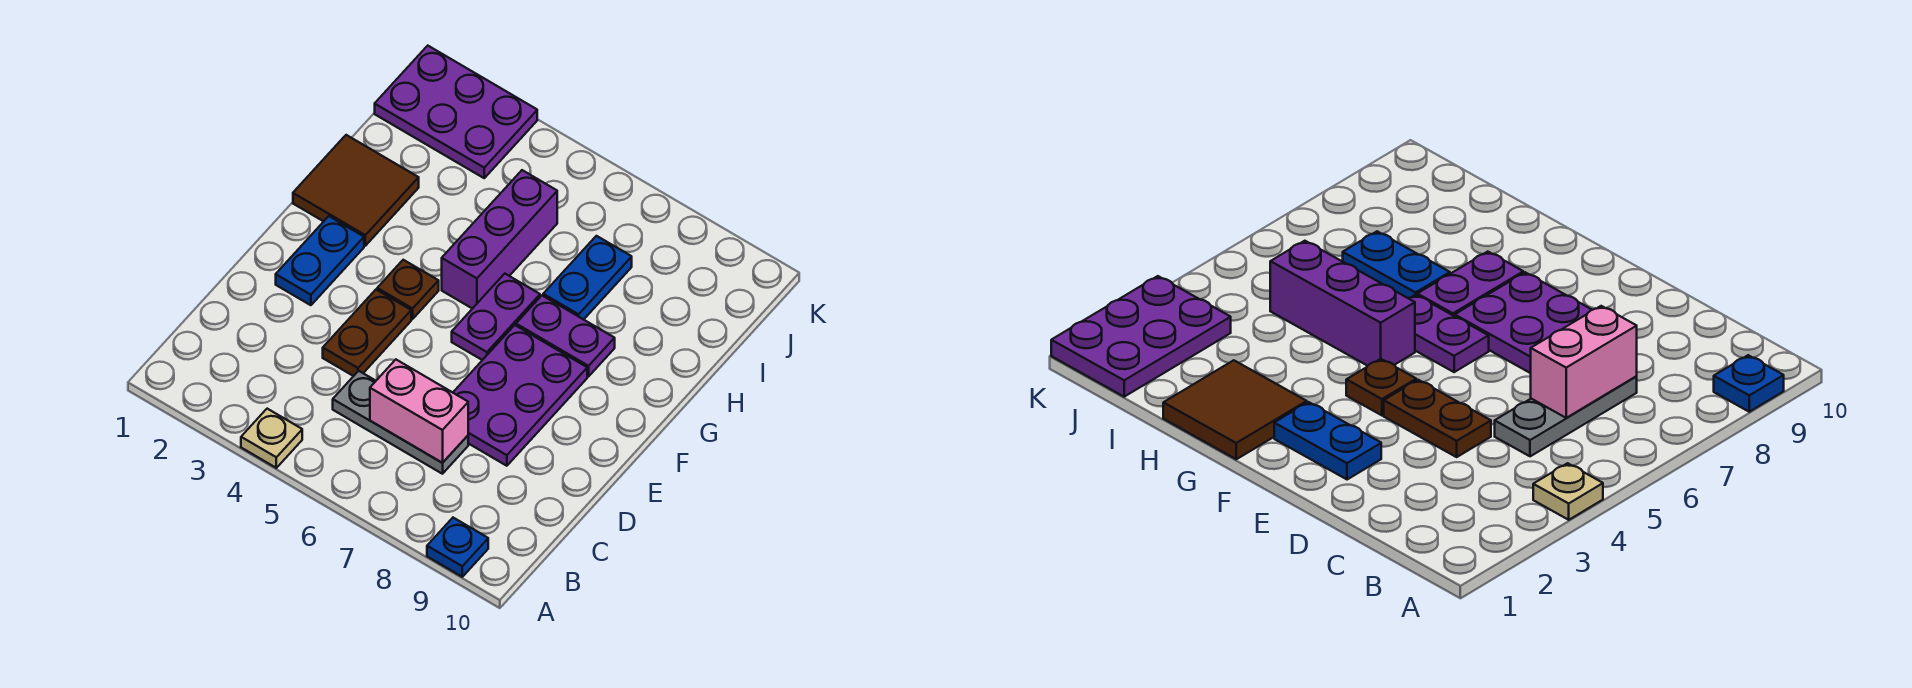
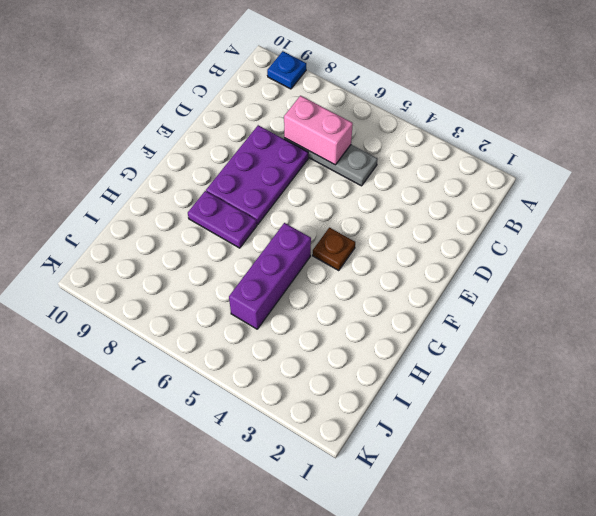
none -> tan plate A4 level 1
none -> brown plate D4:E4 level 1
none -> blue plate E2:F2 level 1

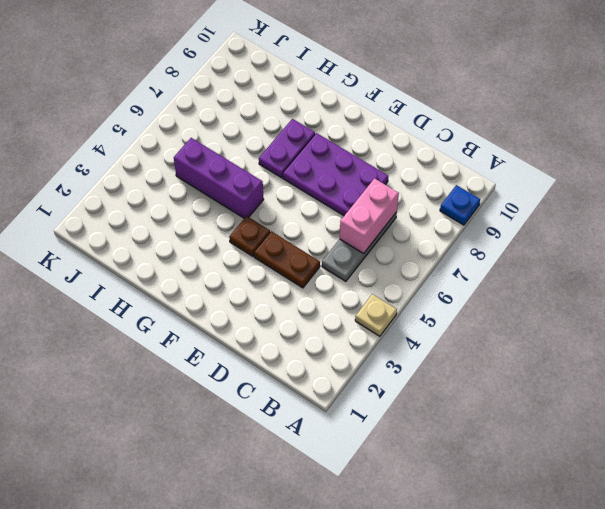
none -> blue plate E2:F2 level 1
none -> purple plate F6:G6 level 1
none -> brown tile G1:H2 level 1

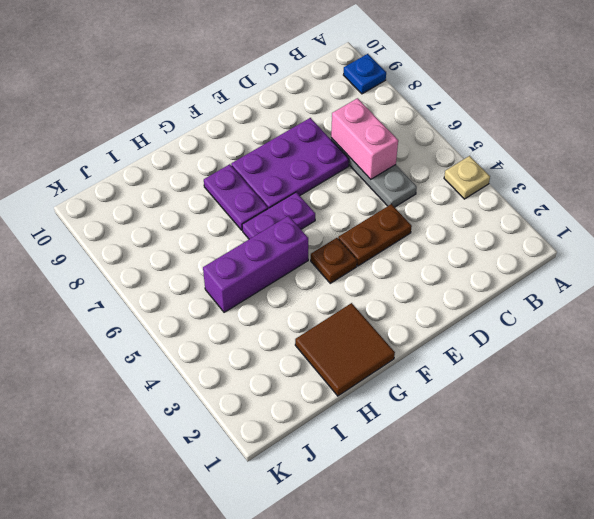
none -> blue plate E2:F2 level 1
none -> blue plate H7:I7 level 1
none -> purple plate J1:K3 level 1

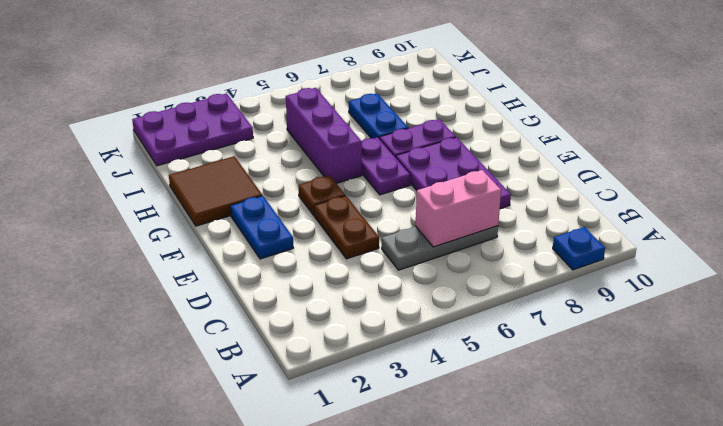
none -> tan plate A4 level 1

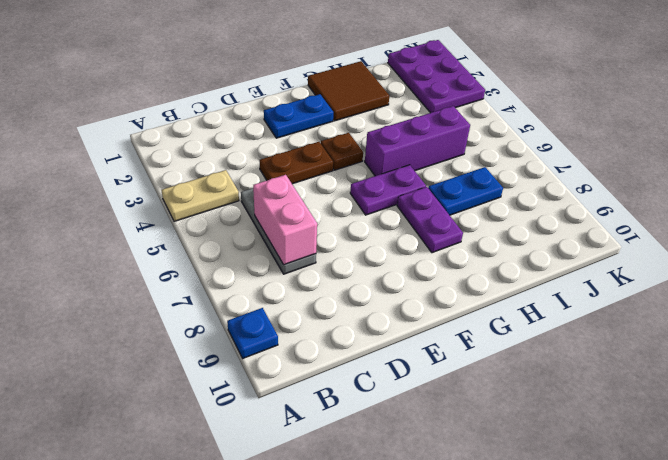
tan plate A4:B4 level 1 -> tan plate A4 level 1
none -> purple plate D7:F8 level 1

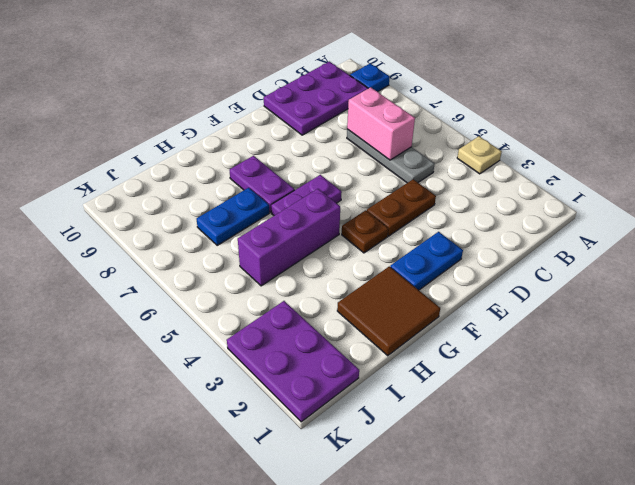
purple plate B9:D10 level 1 -> purple plate D7:F8 level 1

